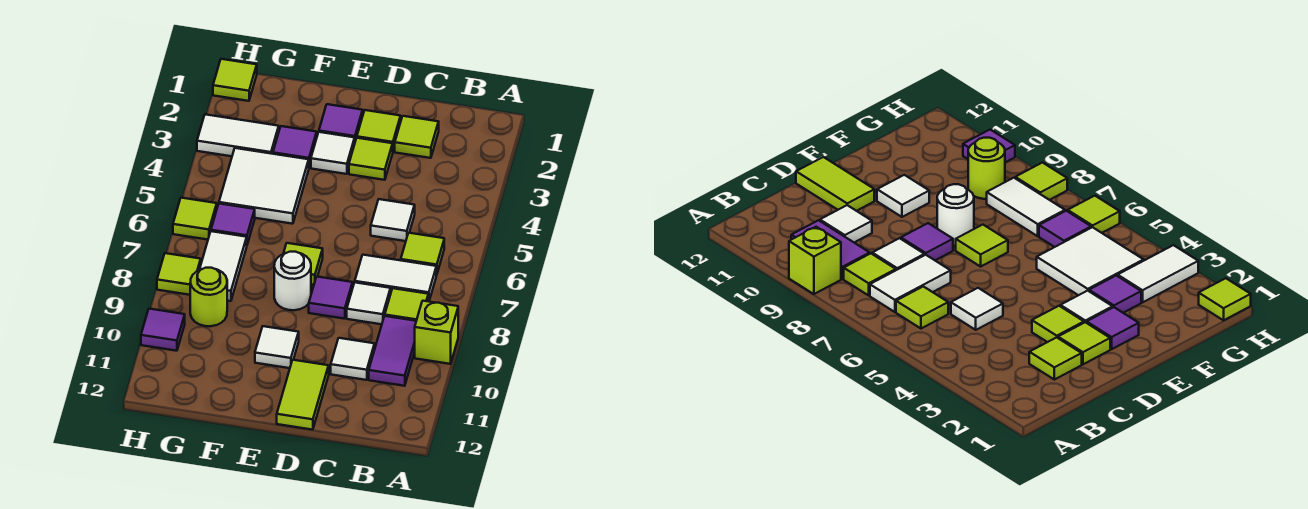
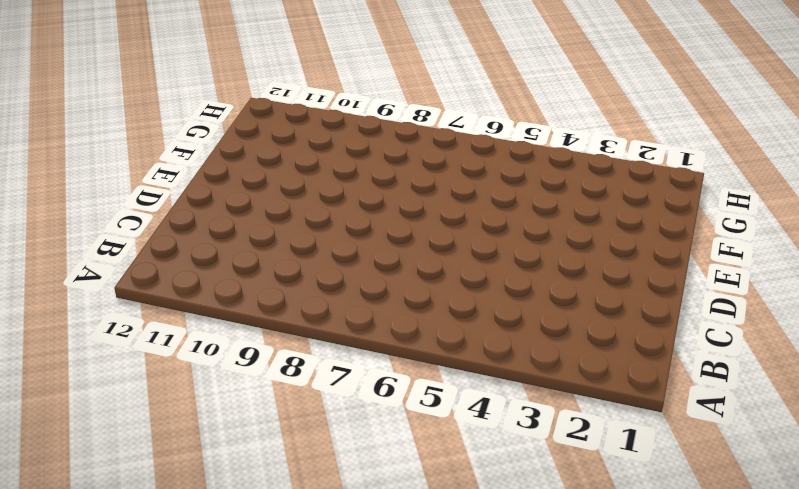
none -> lime brick A9 level 1
none -> lime tile B6 level 1
none -> white tile B7:C7 level 1

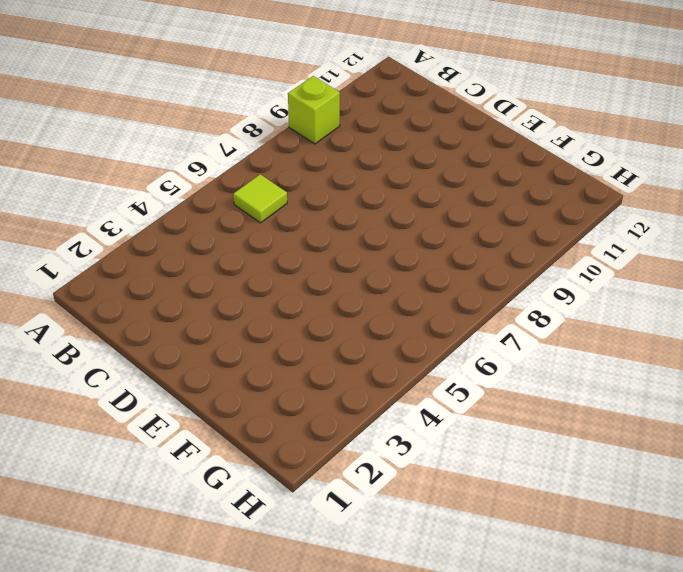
none -> white tile B7:C7 level 1
none -> lime tile B8 level 1
none -> purple tile B9:B10 level 1

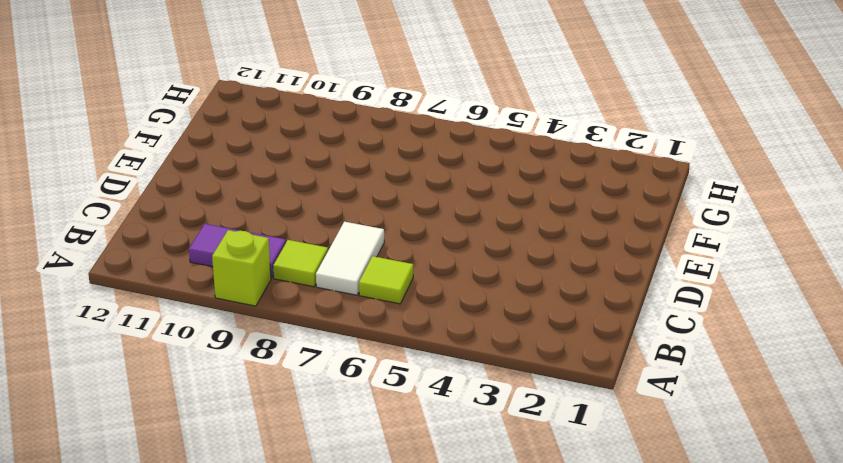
none -> lime tile C2 level 1
none -> white tile C5 level 1
none -> white tile C8 level 1

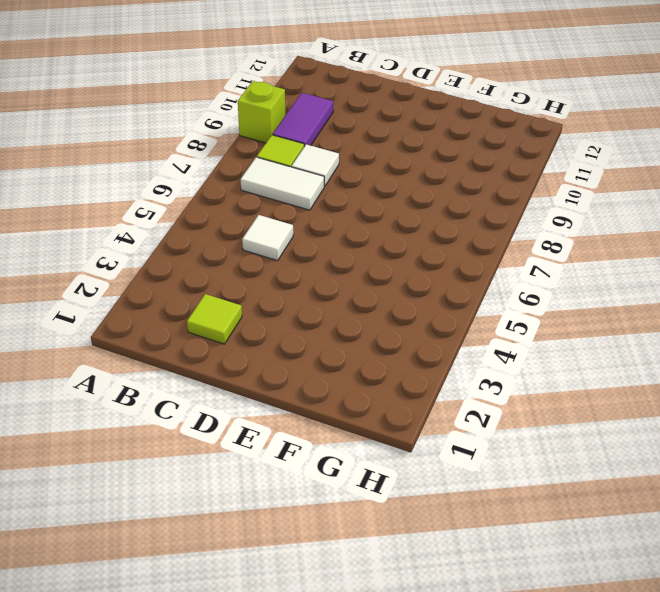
none -> lime tile B6 level 1
none -> white tile C10 level 1
none -> lime tile D2 level 1

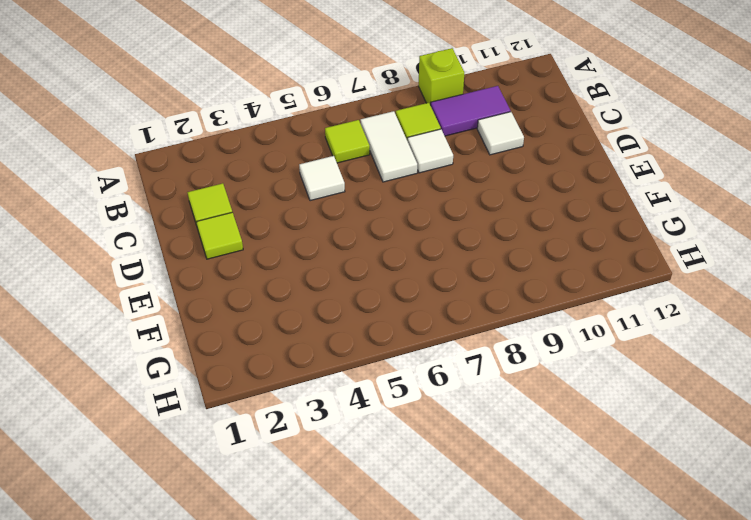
none -> lime tile D3 level 1
none -> purple tile D8 level 1
none -> lime tile D11:D12 level 1

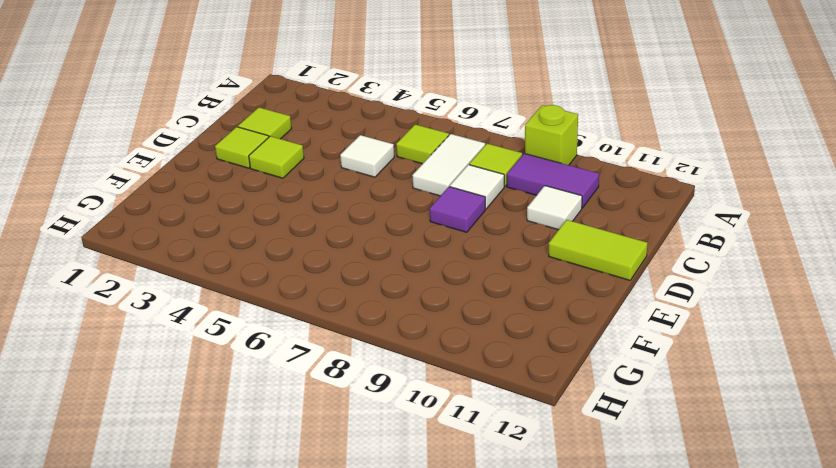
none -> purple tile E2 level 1
none -> white tile E3 level 1
none -> lime tile E7 level 1

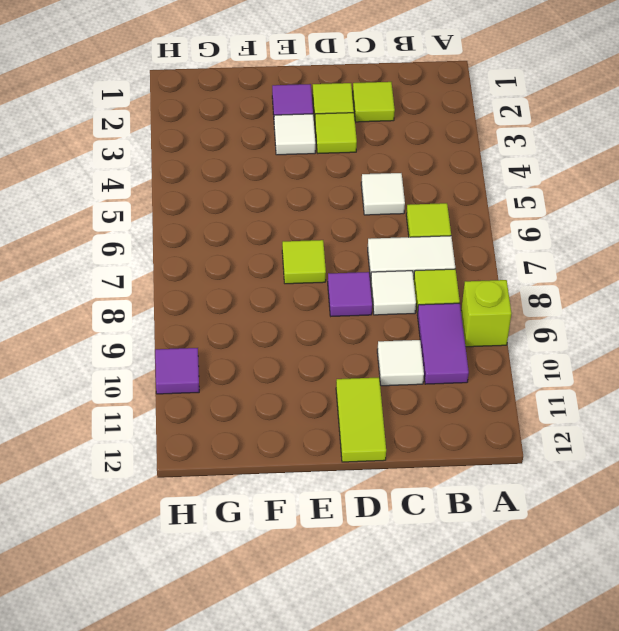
none -> white round brick E8 level 1
none -> white tile E10 level 1
none -> purple tile F3 level 1

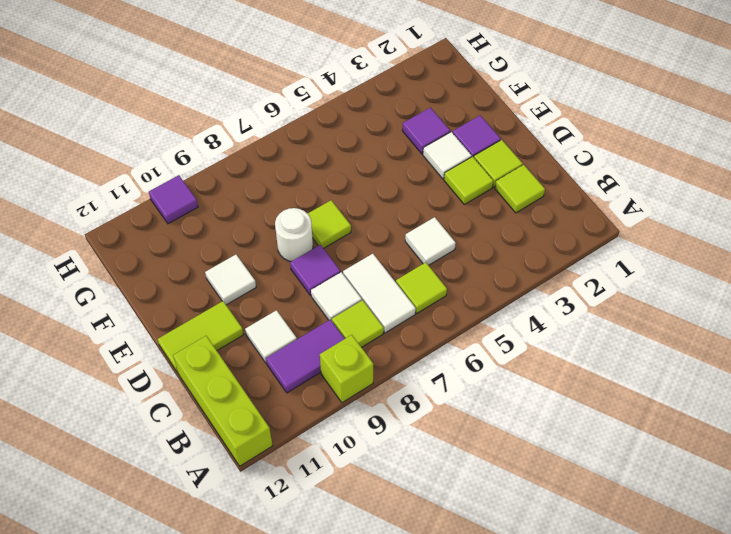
lime brick A12:C12 level 1 -> none
none -> white tile F4:G5 level 1
none -> white tile G3:H3 level 1
none -> purple tile G6 level 1

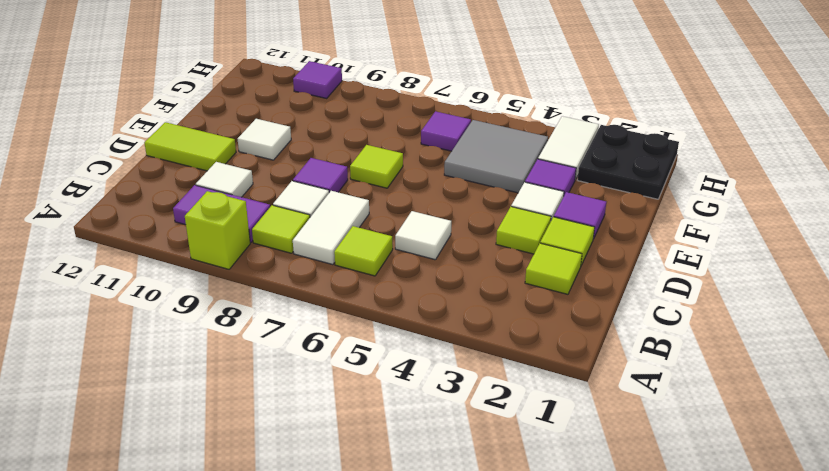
grey tile F4:G5 level 1 -> white tile F4:G5 level 1
black plate G1:H2 level 1 -> lime tile H1 level 1
none -> white round brick E8 level 1
none -> white tile G7:G8 level 1
none -> lime round brick G9 level 1

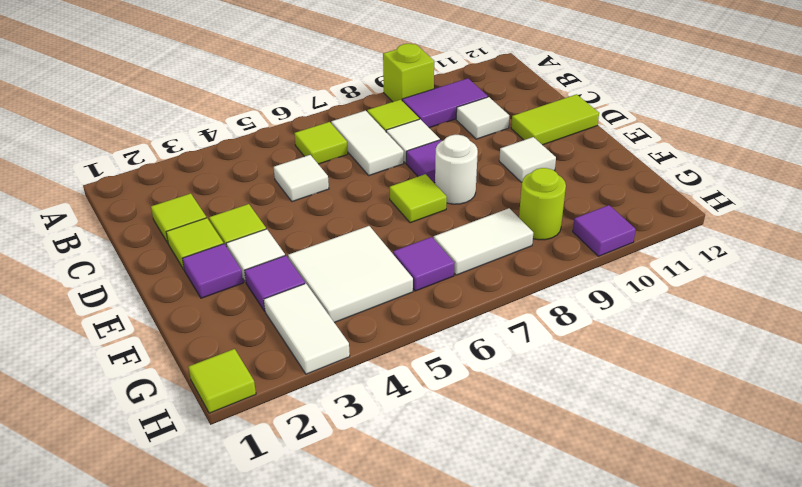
none -> lime tile H6 level 1
none -> lime tile H8 level 1

